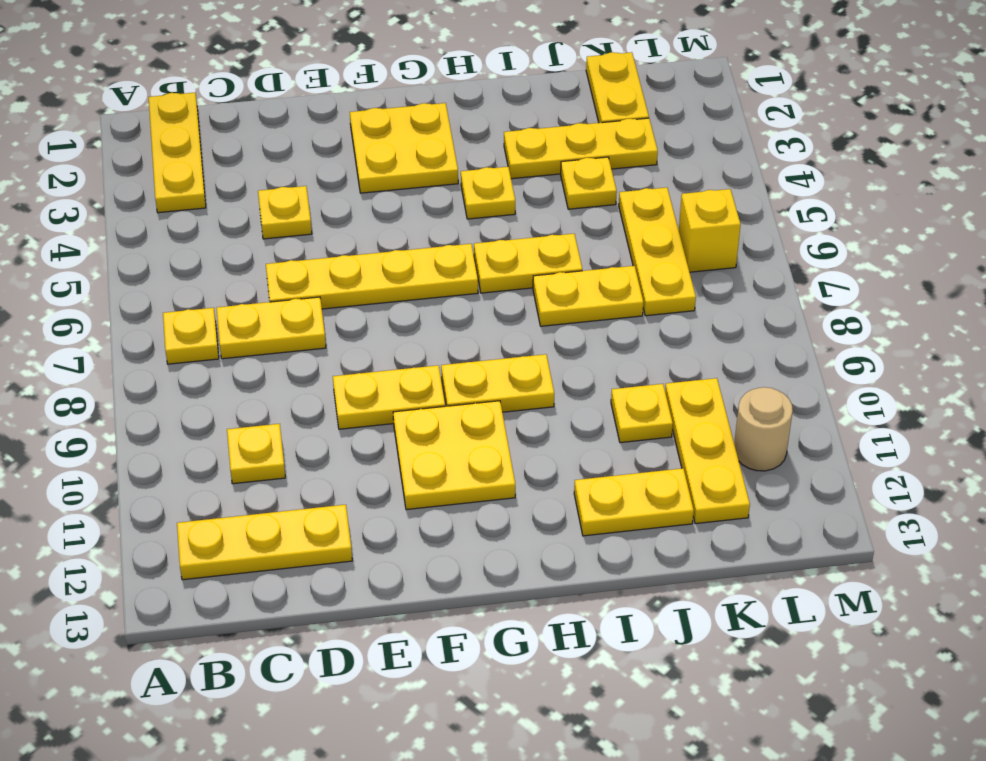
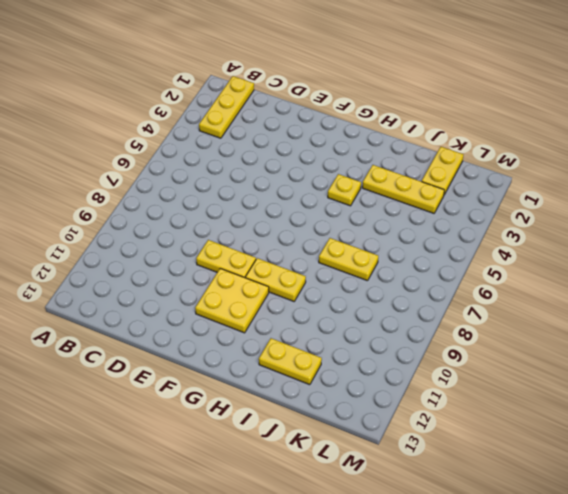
none -> yellow plate B7 level 1
none -> yellow plate B12:D12 level 1
none -> yellow plate C7:D7 level 1

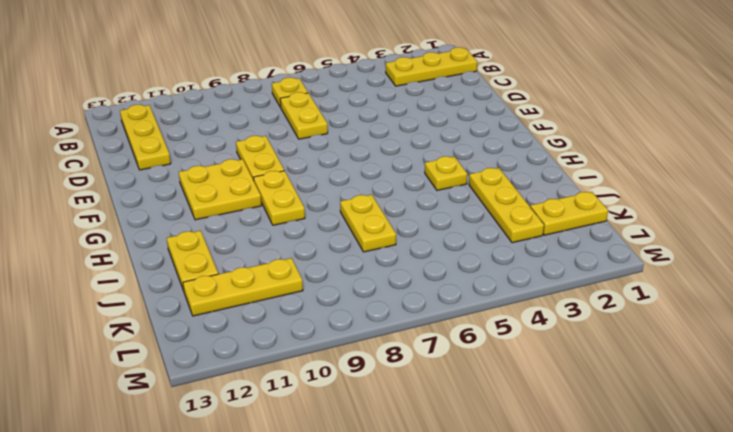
none -> yellow plate C10 level 1
none -> yellow plate D4 level 1
none -> yellow plate D6:G6 level 1

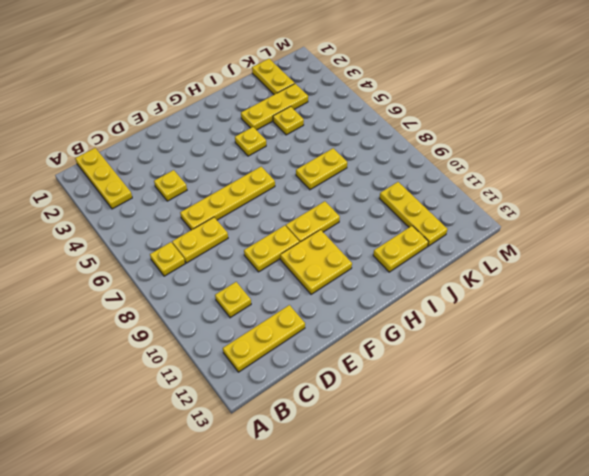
none -> yellow plate F2:G3 level 1
none -> yellow plate H6:I6 level 1
none -> yellow plate J10 level 1

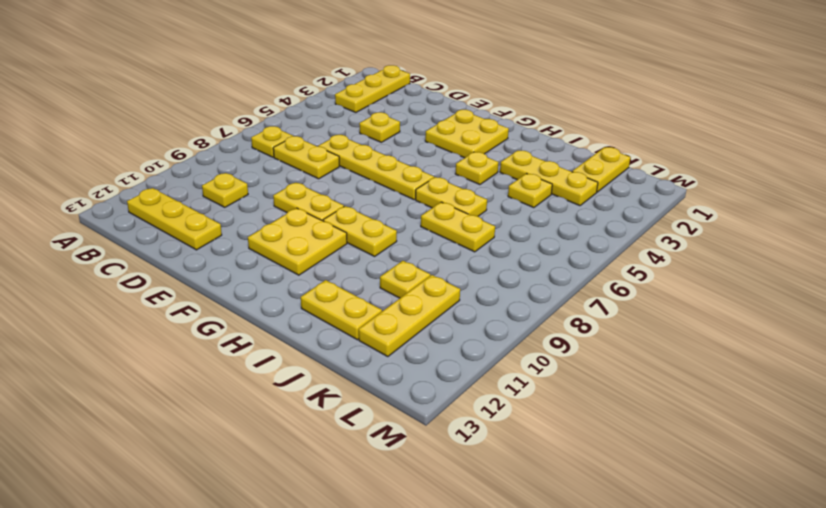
none -> yellow plate K5:K7 level 1
none -> yellow brick L6 level 1
none -> tan round brick L11 level 1

